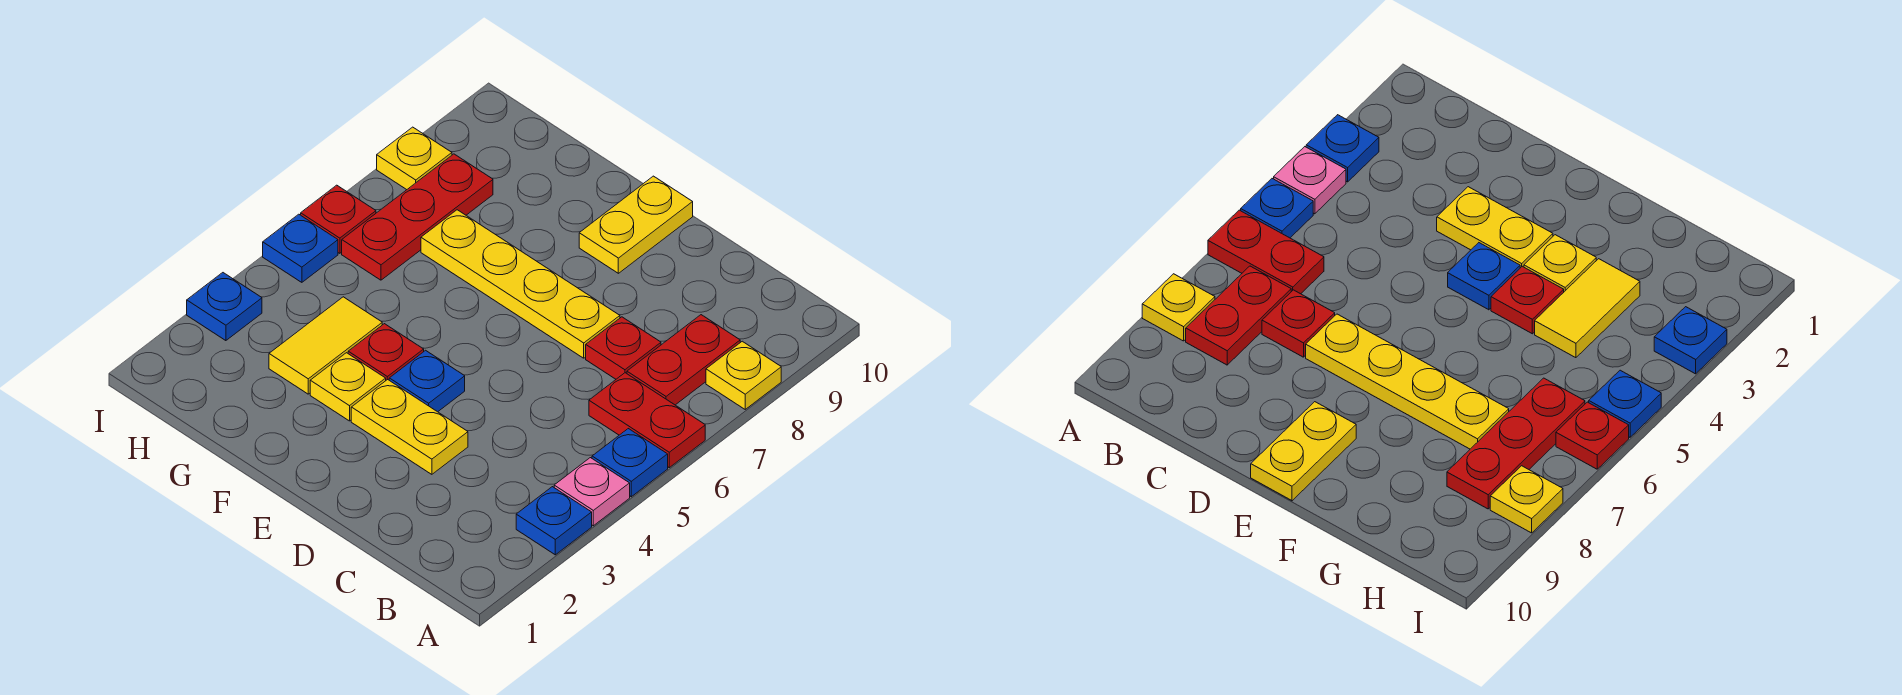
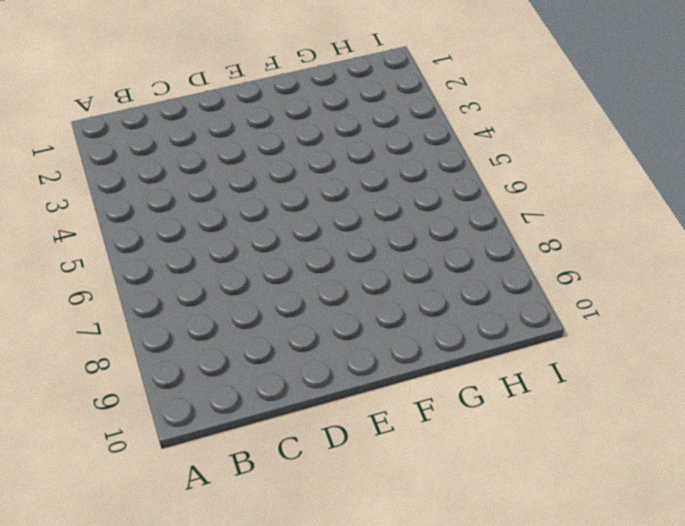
none -> blue plate A3 level 1
none -> pink plate A4 level 1
none -> blue plate A5 level 1

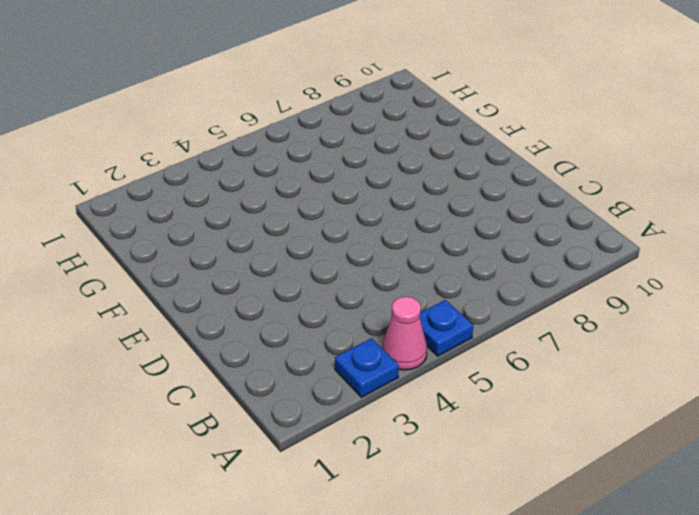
pink cone A4 level 1 -> pink plate A4 level 1
none -> red plate A6:B6 level 1
none -> yellow plate A8 level 1
none -> red plate B7:B8 level 1

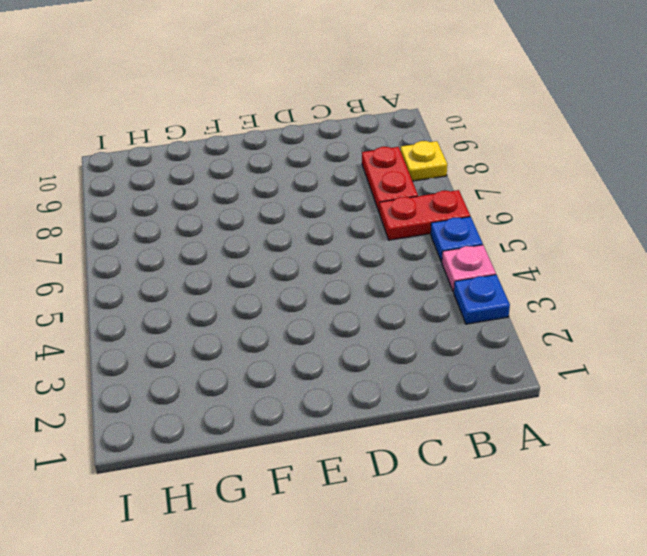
none -> red plate C7 level 1
none -> yellow plate D3:E3 level 1
none -> yellow plate D7:G7 level 1

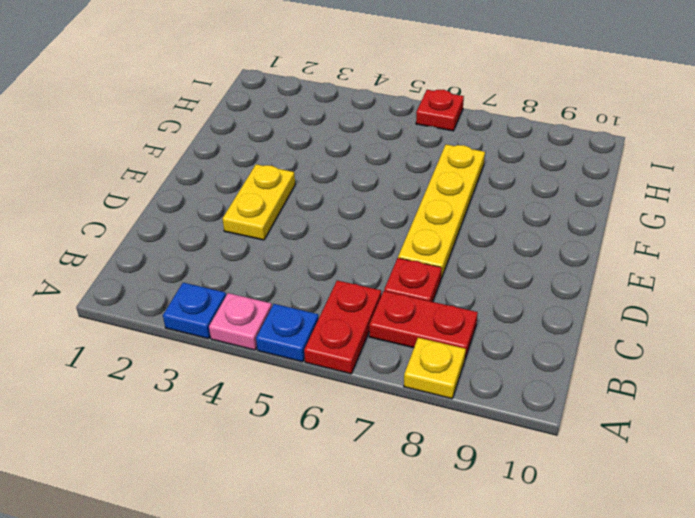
none -> blue plate E4 level 1
none -> yellow plate E9:E10 level 1
none -> yellow plate F3 level 1

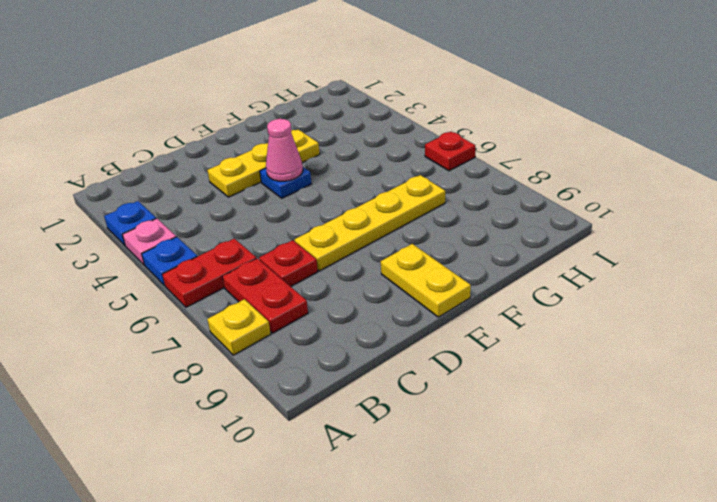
pink cone E4 level 2 -> none
none -> red plate F4 level 1
none -> yellow tile G3:G4 level 1
none -> red plate H6:H8 level 1

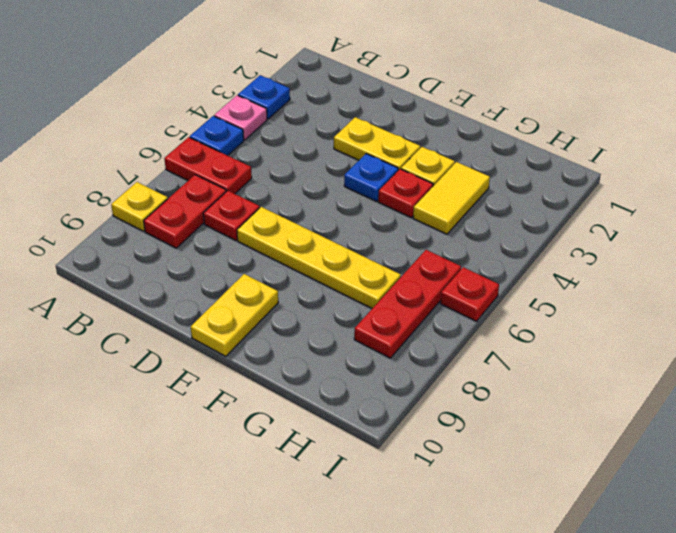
none -> blue plate I3 level 1
none -> blue plate I5 level 1
none -> yellow plate I8 level 1

